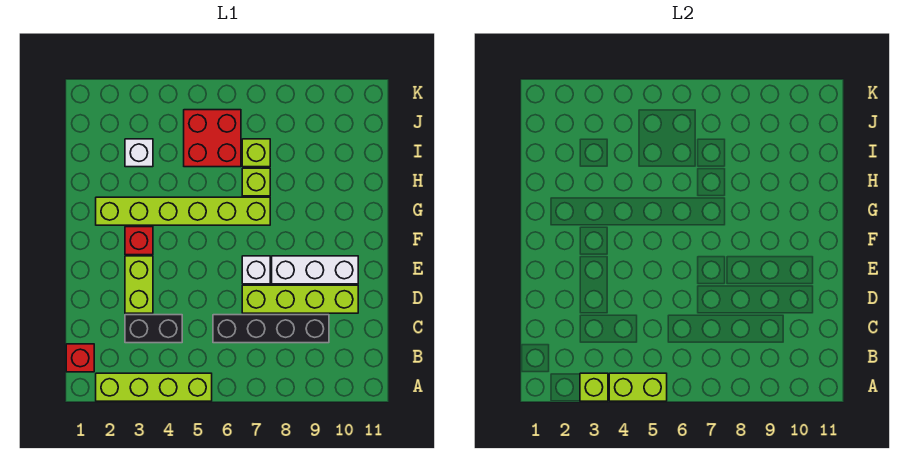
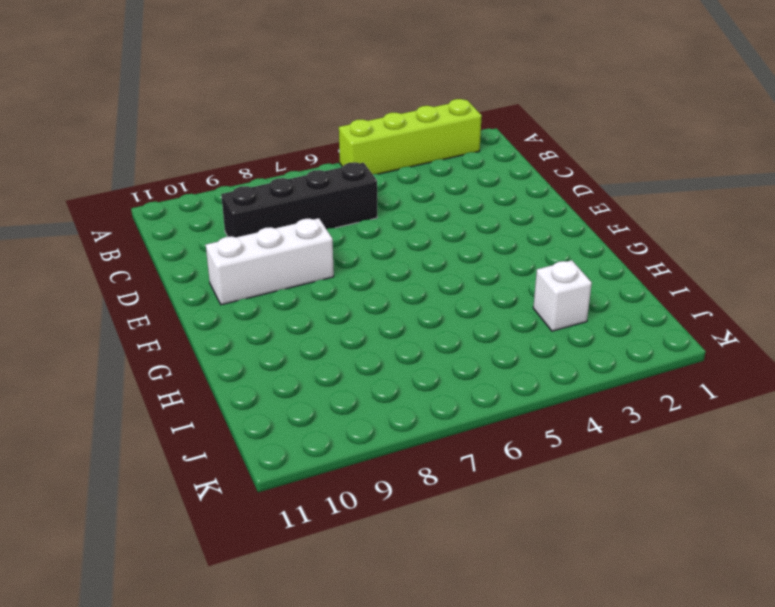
none -> red brick B1 level 1
none -> black brick C3:C4 level 1
none -> lime brick D3:E3 level 1

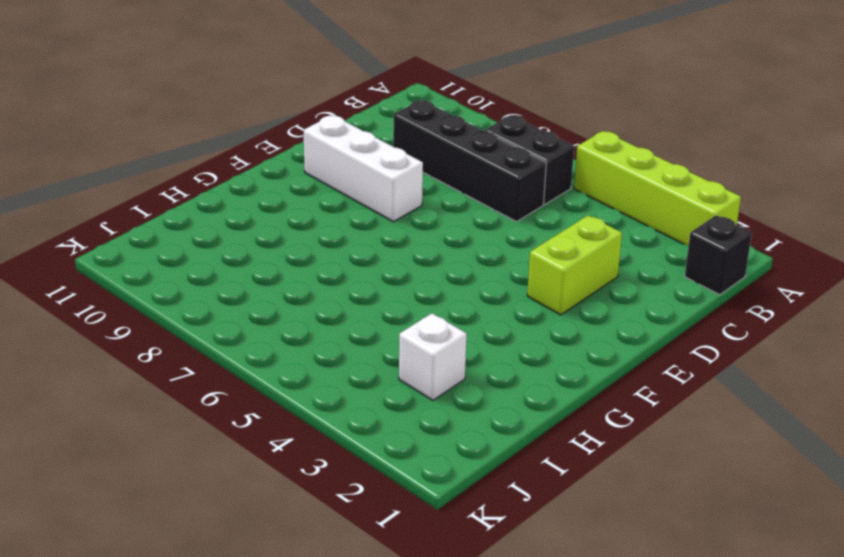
black brick B1 level 1 -> red brick B1 level 1
black brick B6:B7 level 1 -> black brick C3:C4 level 1
none -> lime brick D7:D10 level 1
none -> white brick E7 level 1
none -> red brick F3 level 1

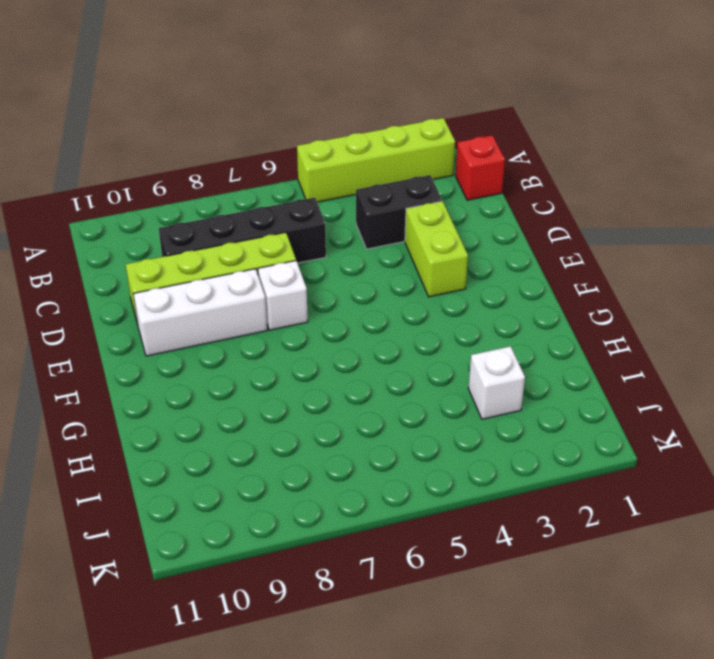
none -> red brick F3 level 1
none -> lime brick G2:G7 level 1
none -> lime brick H7 level 1

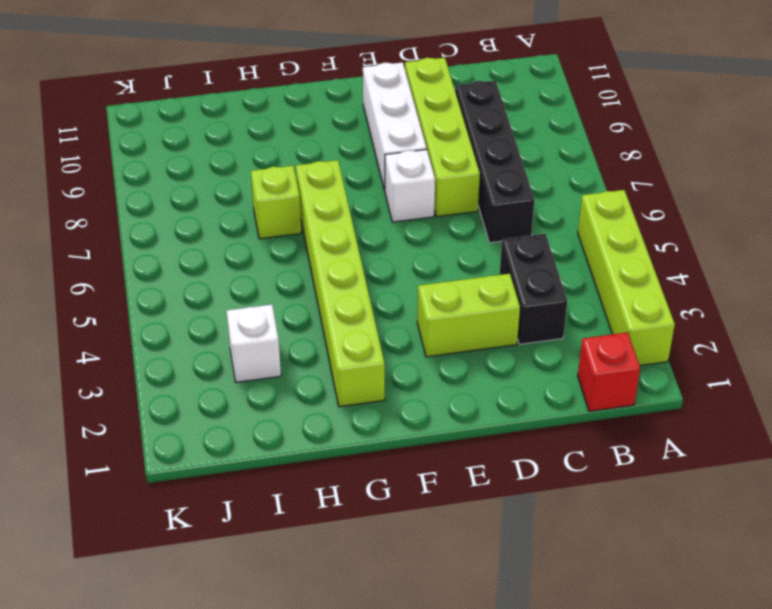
none -> red brick F3 level 1
none -> red brick I5:J6 level 1
none -> lime brick I7 level 1

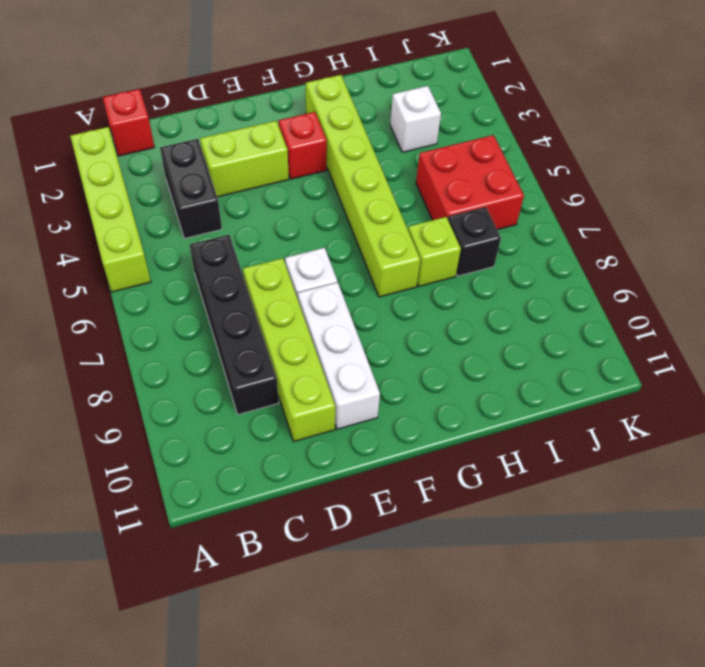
black brick I7 level 1 -> lime brick I7 level 1
none -> lime brick A3 level 2
none -> lime brick A4:A5 level 2

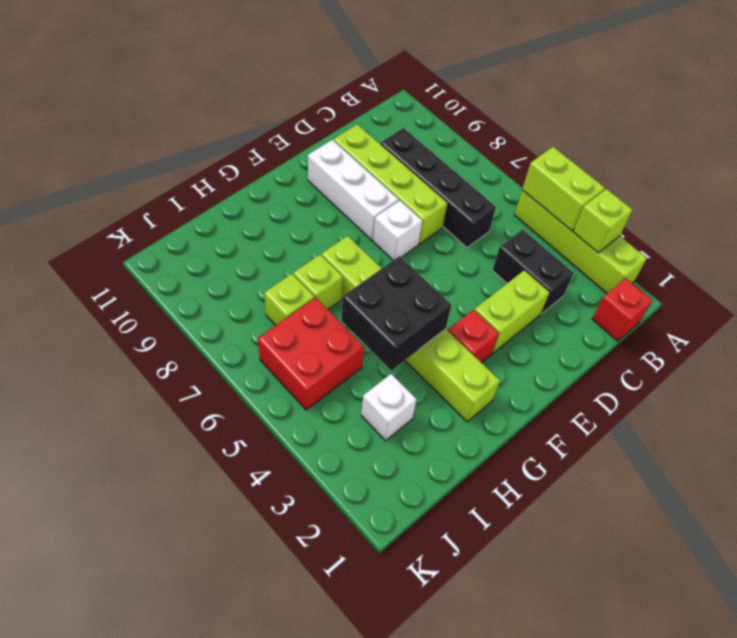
black brick G4:H5 level 2 -> none

